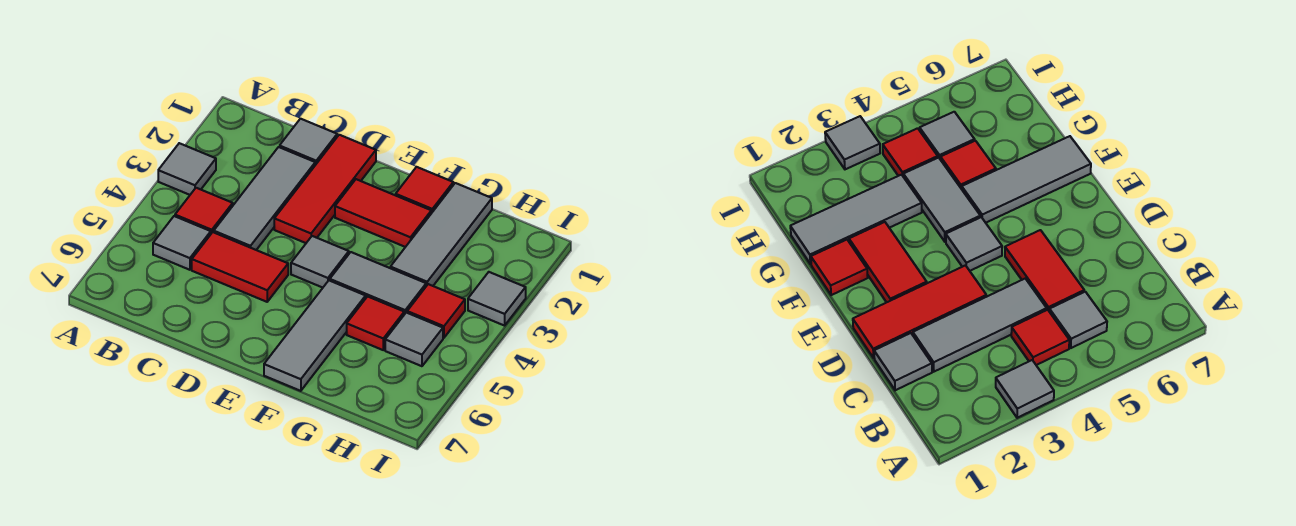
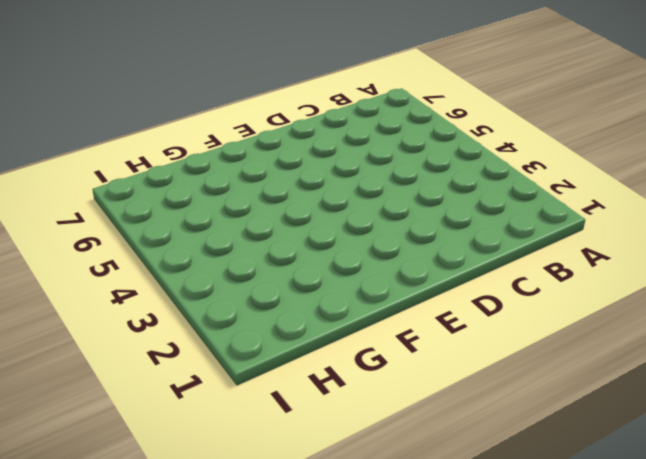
none -> grey tile A3 level 1
none -> red tile B4 level 1
none -> grey tile B5 level 1

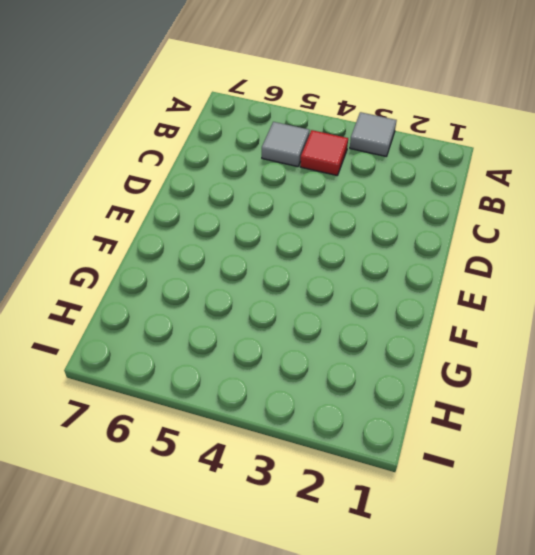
none -> grey tile C1 level 1
none -> grey tile C2:C4 level 1
none -> red tile C5:D5 level 1

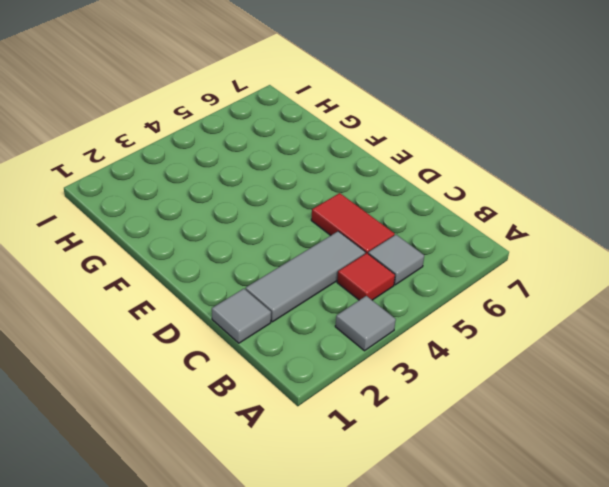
none -> red tile D1:D3 level 1
none -> red tile E2:F2 level 1
none -> grey tile E4 level 1

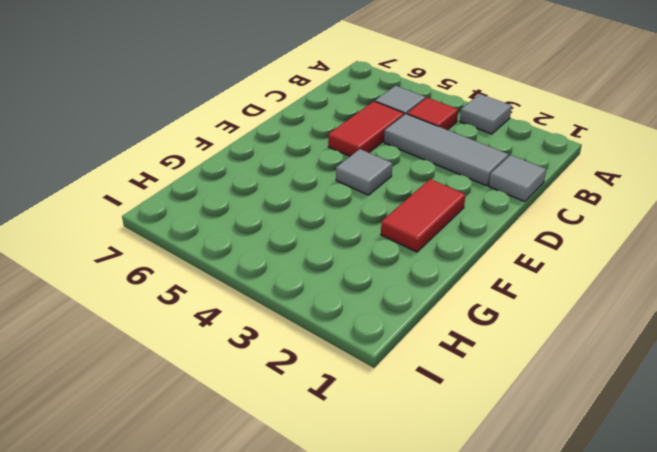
none -> red tile D1:D3 level 1
none -> red tile F1 level 1
none -> grey tile F4:G4 level 1

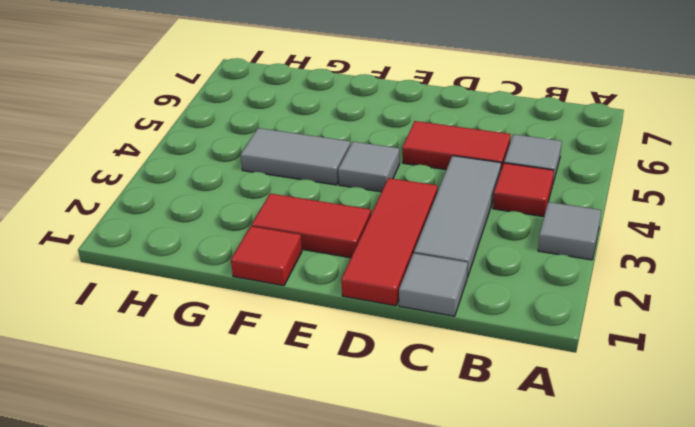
none -> grey tile F5:F7 level 1
none -> grey tile G1:G3 level 1
none -> red tile G5 level 1

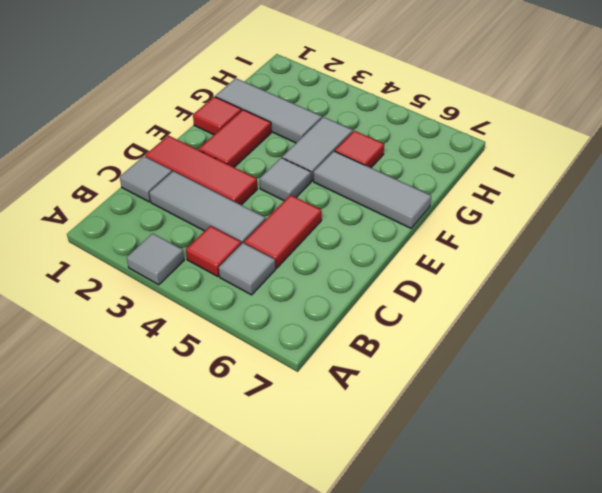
none -> red tile H4 level 1
none -> grey tile H5 level 1
none -> grey tile I3 level 1

